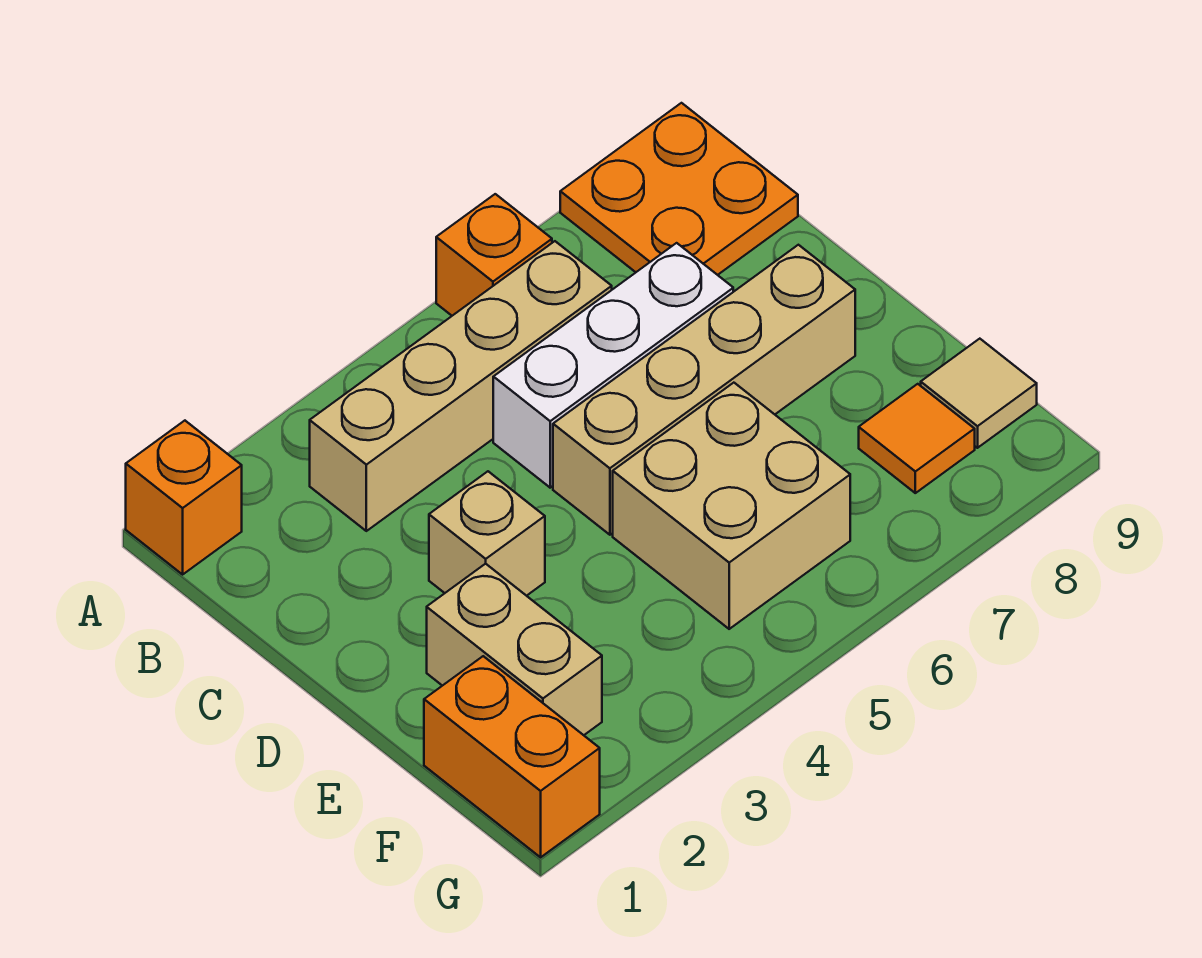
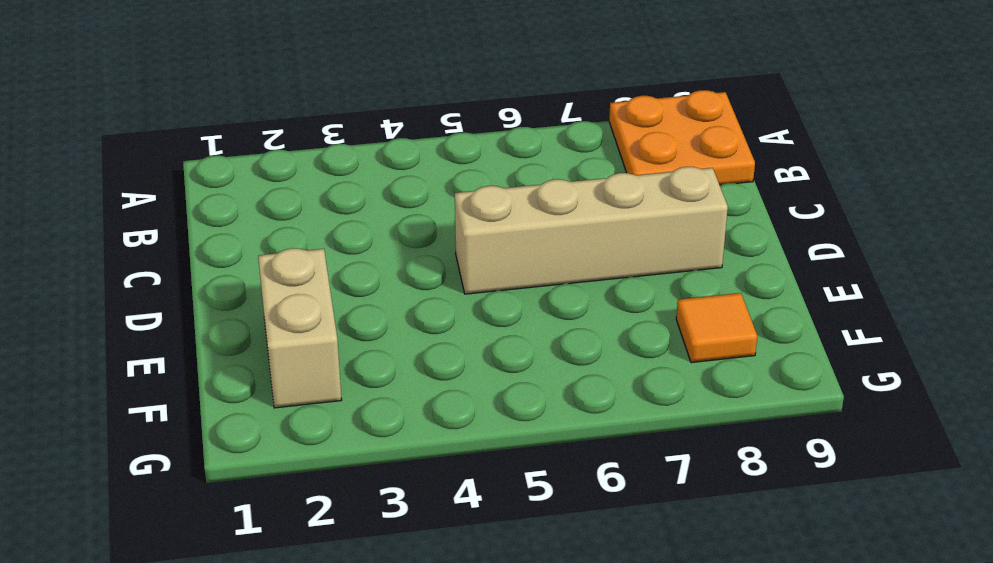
none -> orange brick A1 level 1
none -> orange brick A6 level 1
none -> tan brick B3:B6 level 1

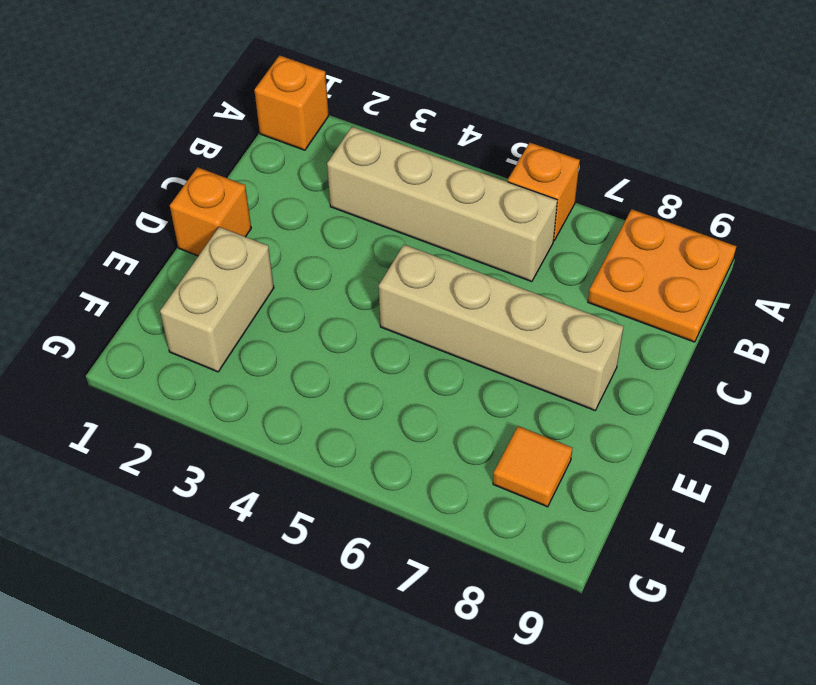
orange brick D1 level 1 -> none
none -> white brick C5:C7 level 1
none -> tan brick D3 level 1
none -> tan brick E5:F6 level 1

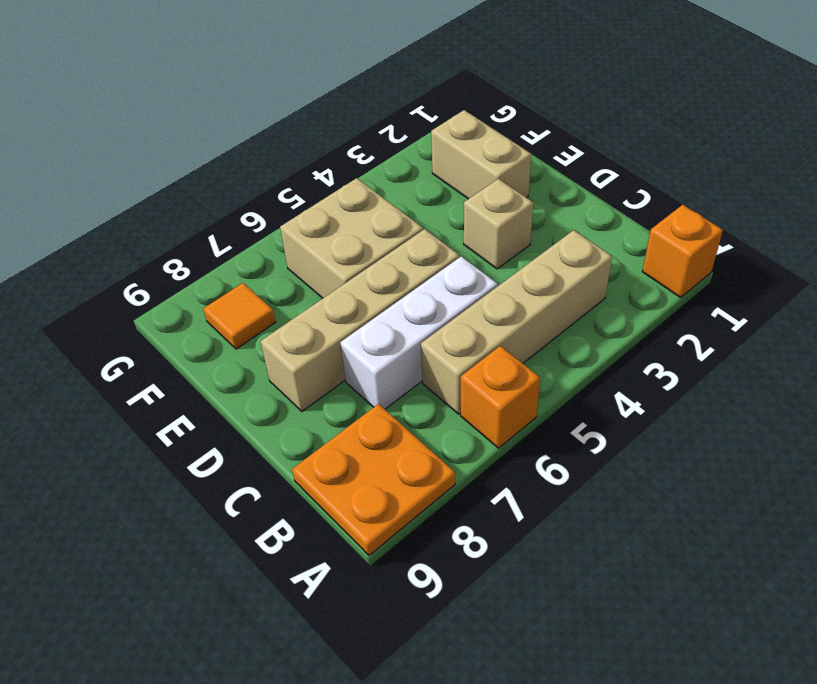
none -> orange brick F1:G1 level 1
none -> tan tile F9 level 1

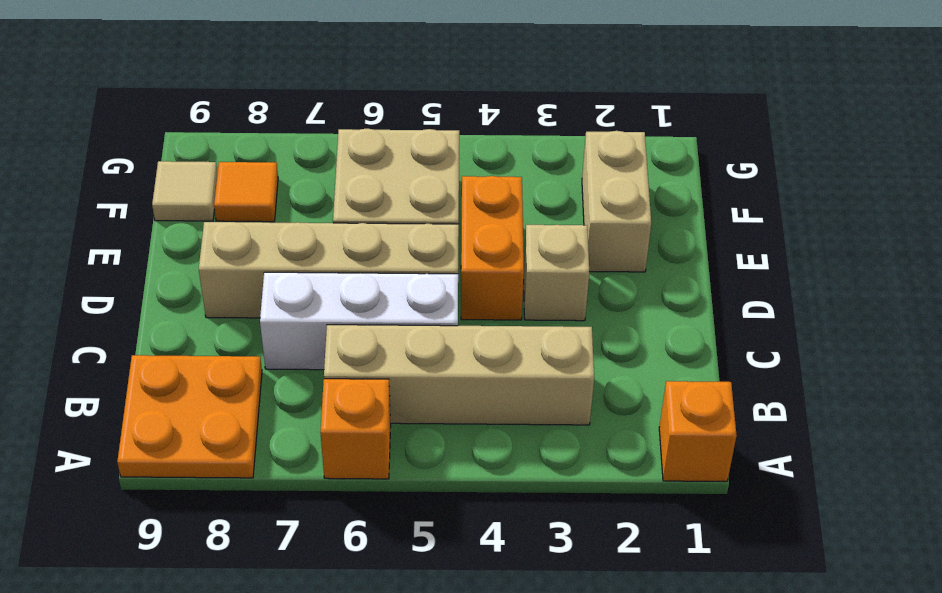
orange brick D4:E4 level 1 -> orange brick F1:G1 level 1

